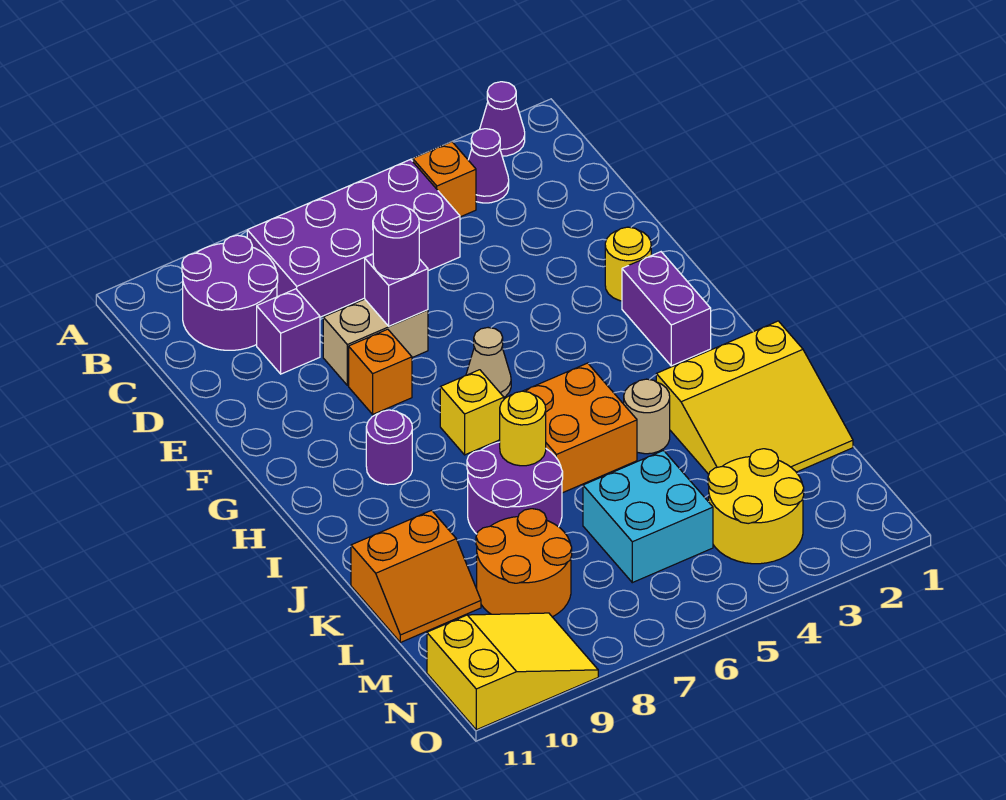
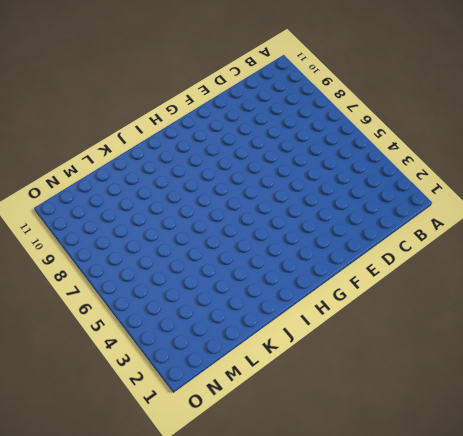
none -> purple cone A2 level 1
none -> purple cone B3 level 1
none -> orange brick B4 level 1

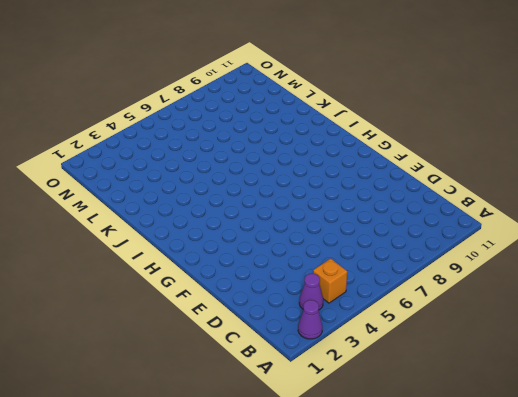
none -> purple brick B5:C8 level 1
none -> purple round brick B9:C10 level 1
none -> purple brick D9 level 1

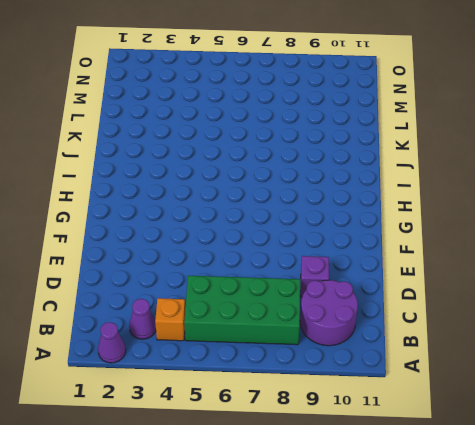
green brick B5:C8 level 1 -> purple brick B5:C8 level 1
none -> tan brick E7:E8 level 1
none -> yellow round brick F2 level 1
none -> orange brick F8 level 1

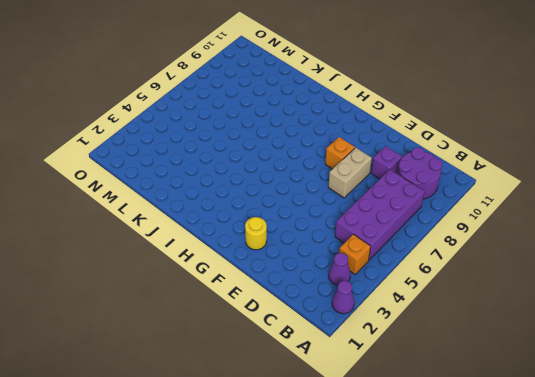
none -> purple brick G2:H2 level 1
none -> tan cone G6 level 1
none -> yellow brick H7 level 1

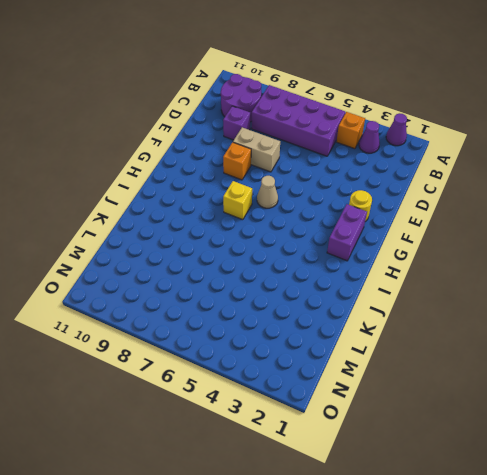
none -> purple round brick H9 level 1
none -> orange brick I5:J6 level 1
none -> yellow slope J1:L3 level 1 top J

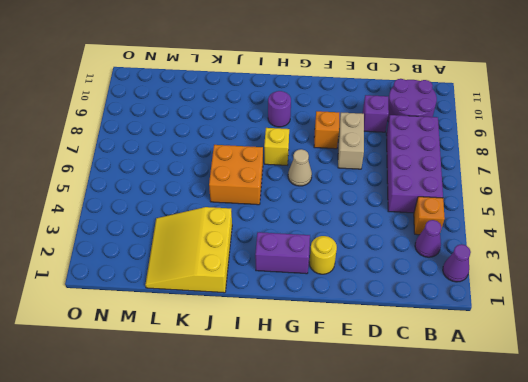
none -> tan round brick J4 level 1
none -> purple round brick J7:K8 level 1
none -> orange slope K10:L11 level 1 top K

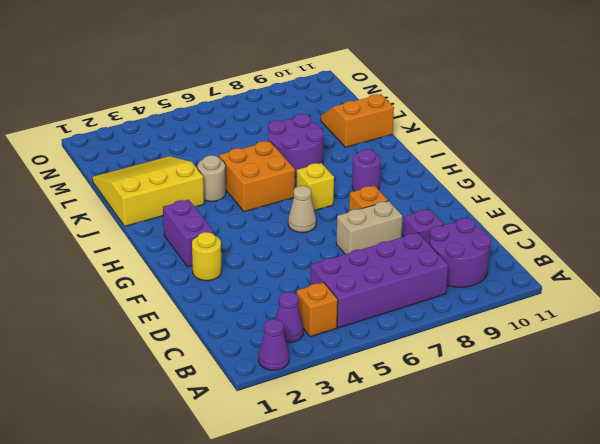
none -> cyan brick L5:M6 level 1
none -> orange round brick L8:M9 level 1
none -> yellow round brick M3:N4 level 1

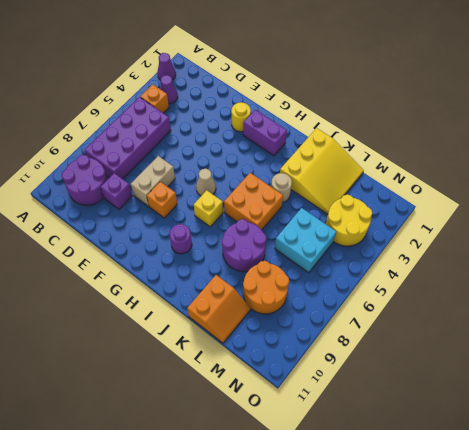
none -> yellow slope N9:O11 level 1 top 11
none -> purple brick E7 level 2
none -> yellow round brick J7 level 2

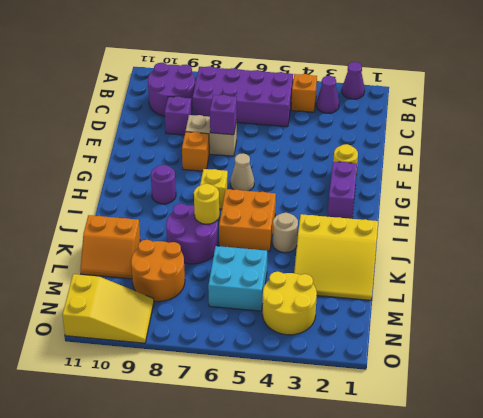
none -> purple round brick E7 level 3

